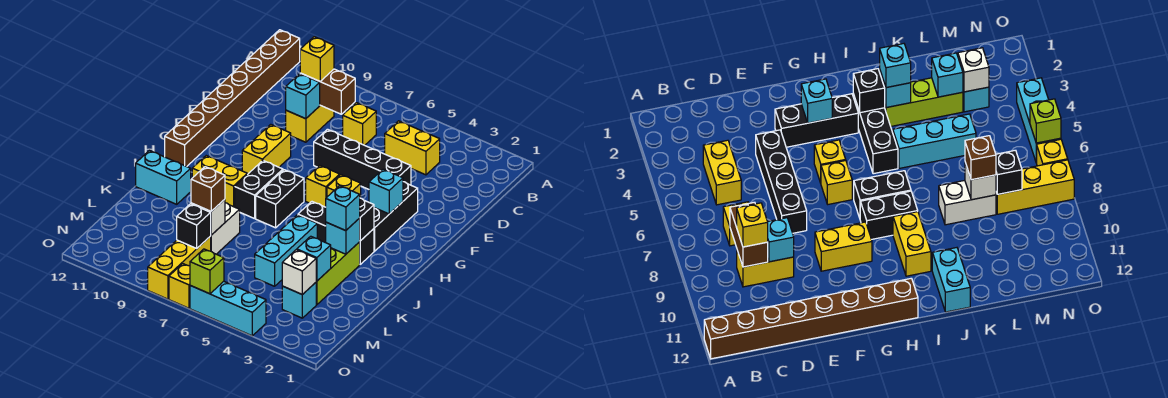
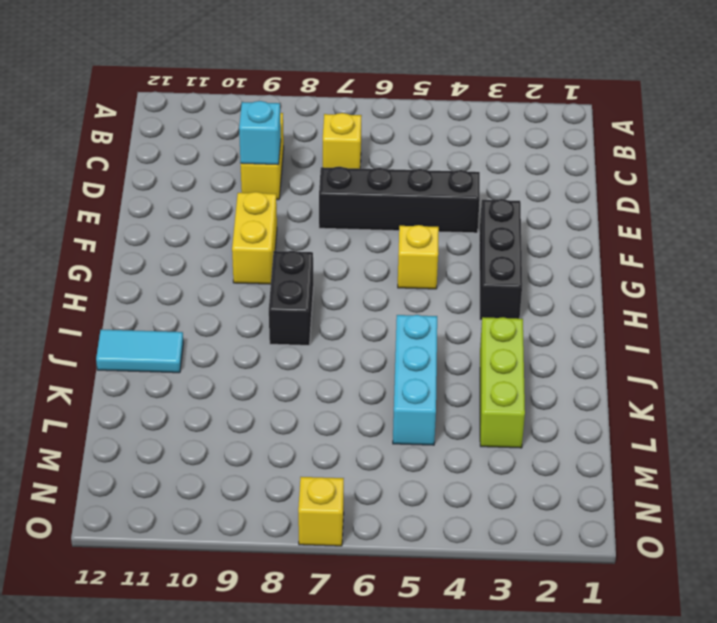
cyan tile J11:J12 level 1 -> cyan brick J11:J12 level 1
none -> brown brick A12:H12 level 1
none -> yellow brick C4:C5 level 1
none -> yellow brick G6 level 1
none -> black brick H7:I7 level 1

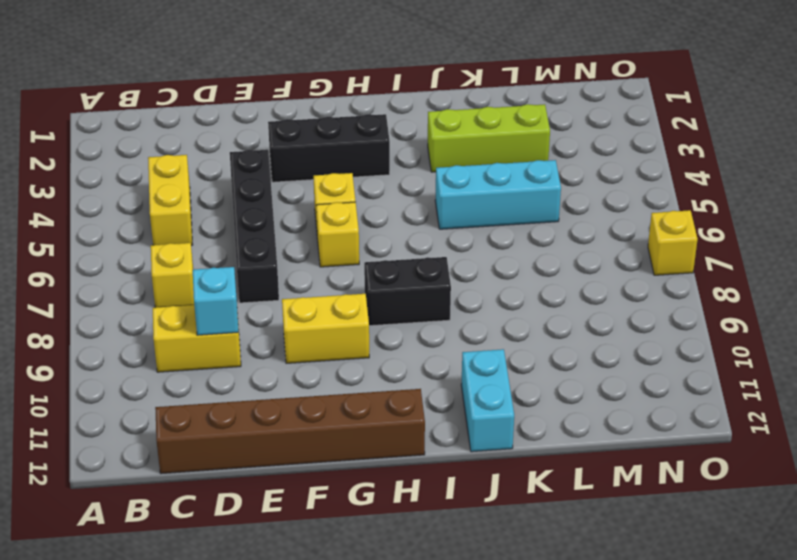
brown brick C12:H12 level 1 -> brown brick A12:H12 level 1
none -> black brick H7:I7 level 1
none -> black brick I3:I5 level 1
none -> yellow brick I9:I10 level 1
none -> white brick K8:L8 level 1

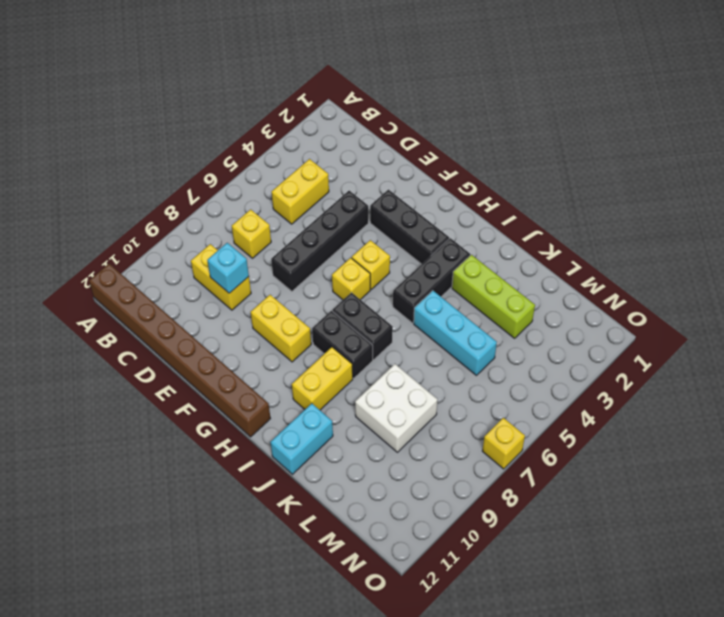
white brick K8:L9 level 1 -> white brick K8:L8 level 1
none -> cyan brick M3 level 1
none -> yellow brick M8:O8 level 1
none -> cyan brick O4:O6 level 1
none -> brown brick C8:C9 level 2

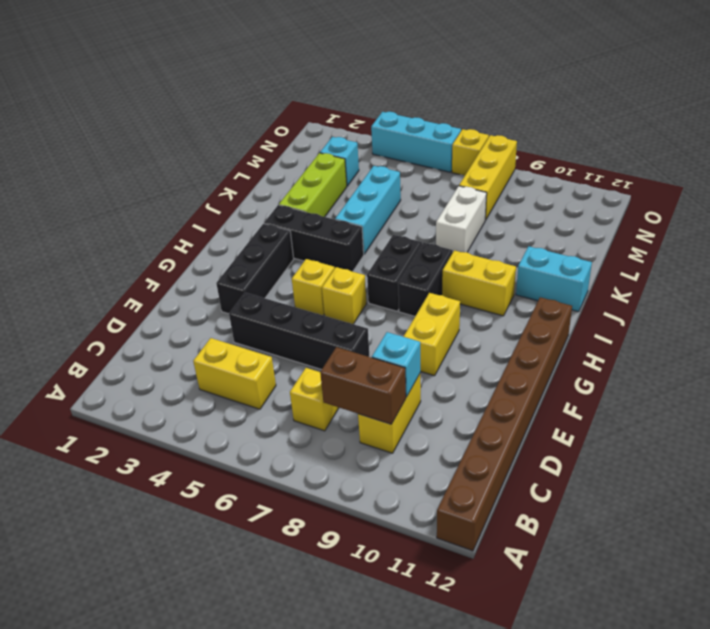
none -> cyan brick G3 level 2
none -> black brick I3 level 2
none -> cyan brick J3 level 2
none -> cyan brick L3 level 2

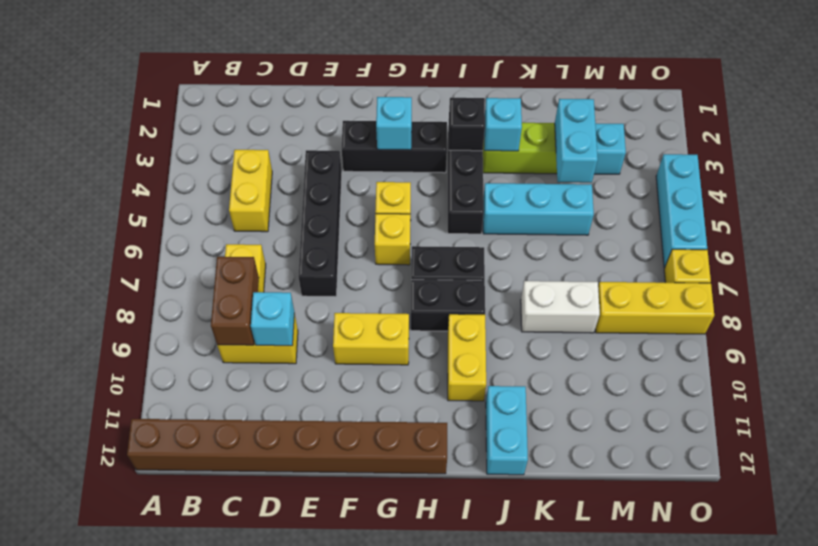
cyan brick L3:L4 level 2 -> cyan brick L3 level 2
none -> white brick L8 level 2
none -> white brick M3 level 2
none -> black brick M8 level 2
none -> lime brick O6 level 2

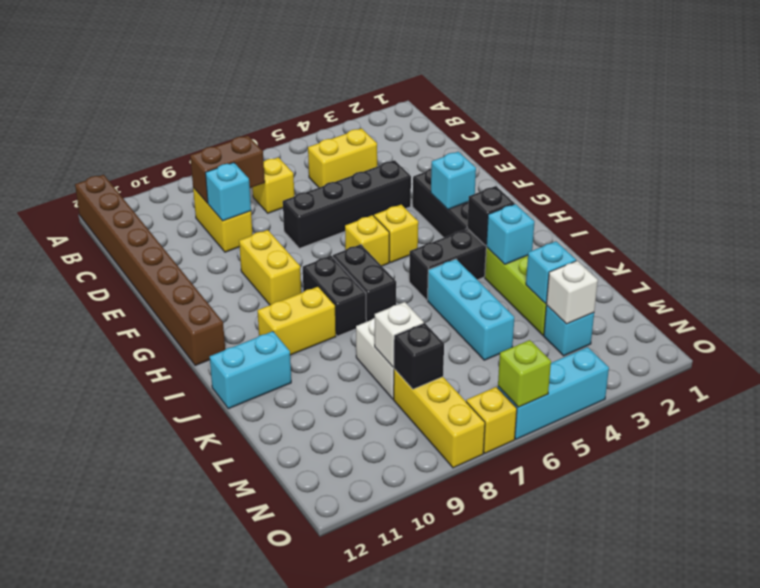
none -> yellow brick C9 level 3
none -> cyan brick J3 level 3
none -> brown brick L8 level 3

